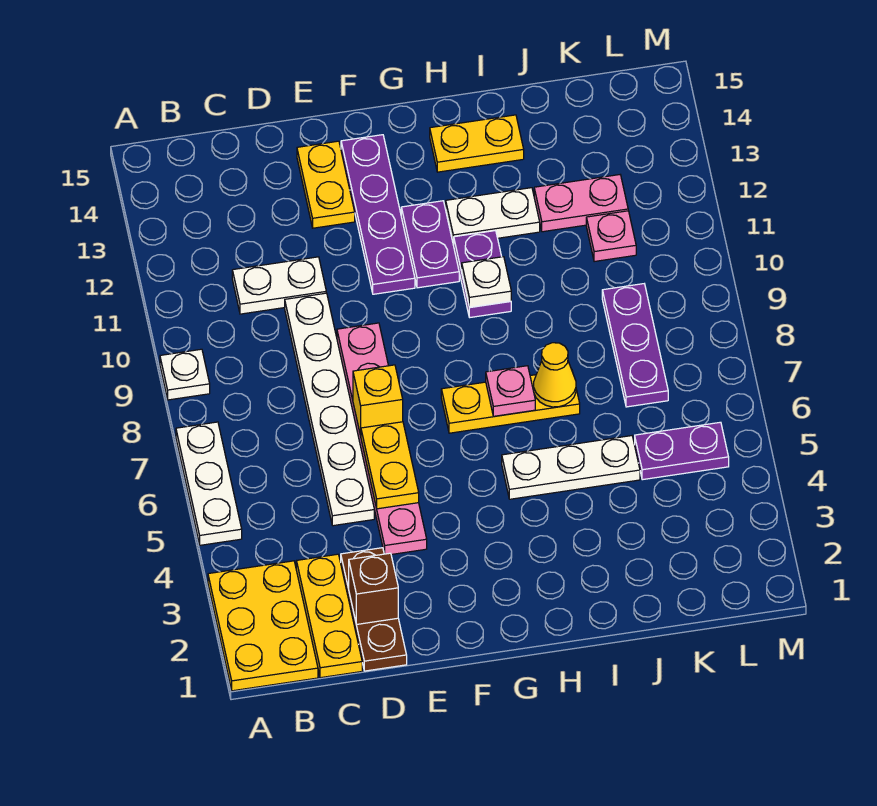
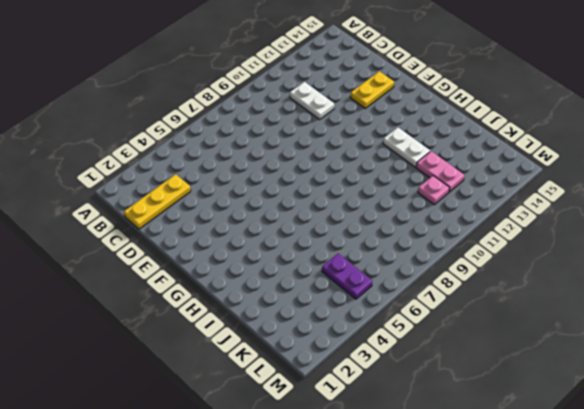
none -> yellow plate A1:B3 level 1
none -> white plate A5:A7 level 1
none -> white plate A9 level 1

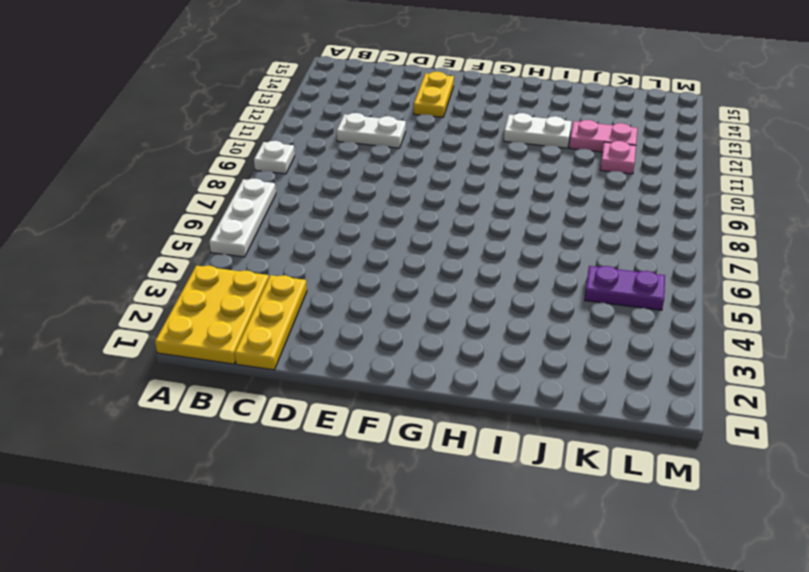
none -> brown plate D1:D3 level 1
none -> white plate D5:D10 level 1
none -> pink plate E4:E9 level 1

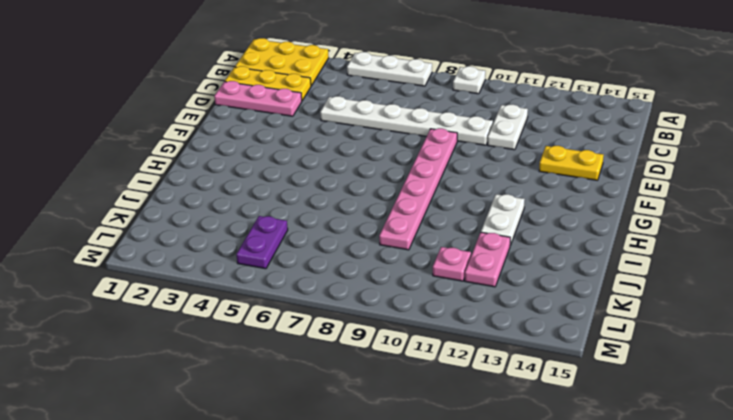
pink plate D1:D3 level 1 -> brown plate D1:D3 level 1
pink plate E9:J9 level 1 -> pink plate E4:E9 level 1
none -> purple plate F11:F14 level 1
none -> yellow plate G7:I7 level 1
none -> purple plate G11:G12 level 1

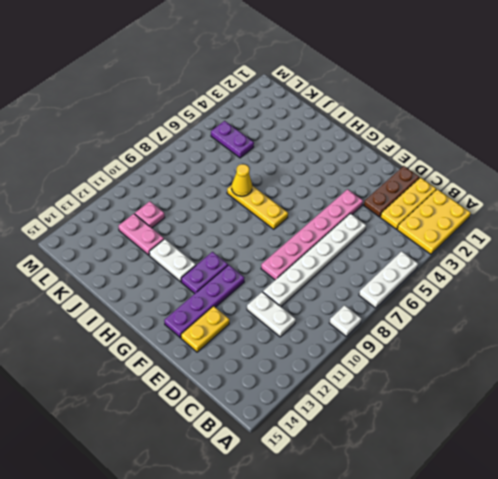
none -> white plate H5:J5 level 1
none -> purple plate H10:H11 level 1
none -> yellow plate H14:I14 level 1

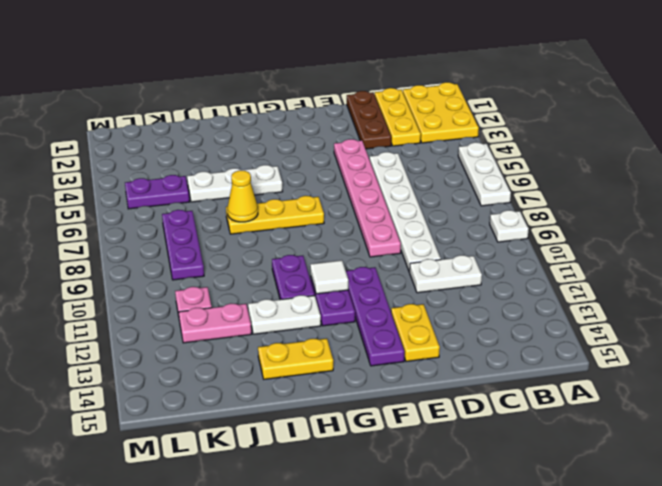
white tile G11 level 2 -> none
none -> brown brick D2 level 2
none -> yellow plate E5:E6 level 2
none -> yellow brick E7 level 2

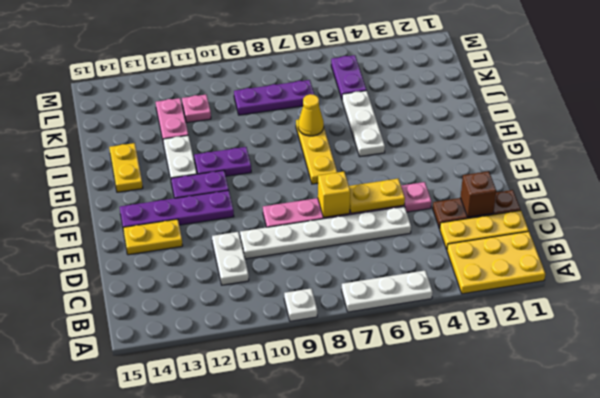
none -> pink plate H7 level 2
none -> white plate H10 level 2

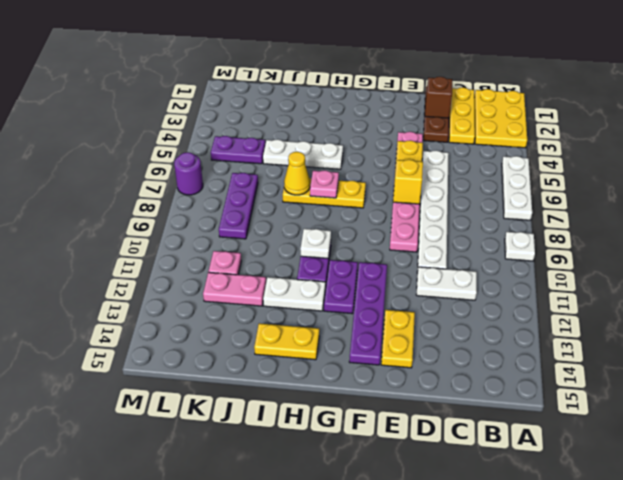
purple round brick M7 level 1 -> none

